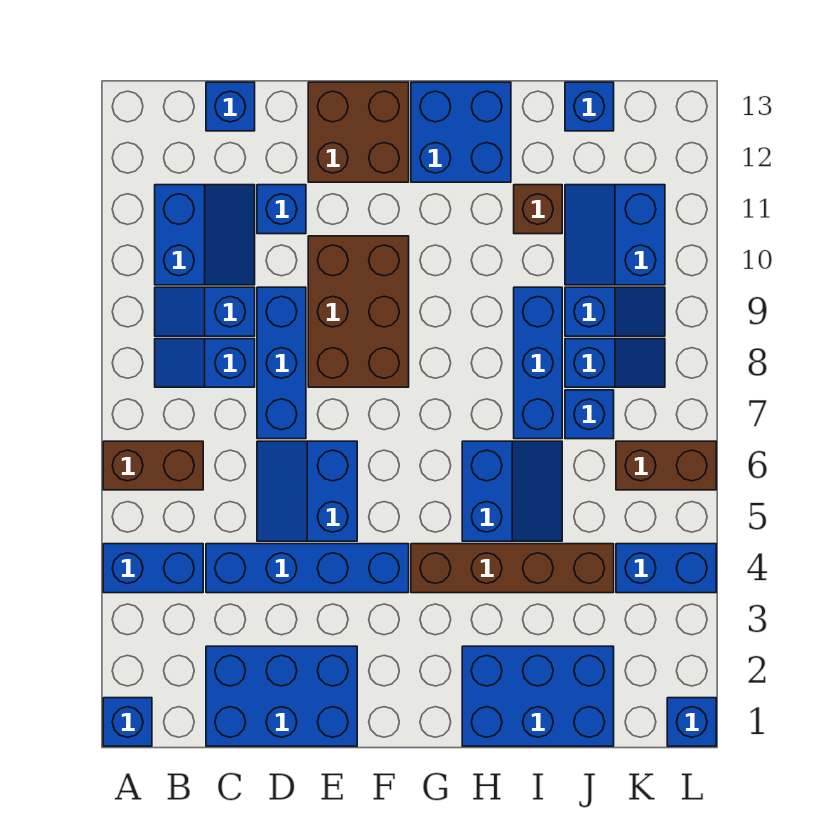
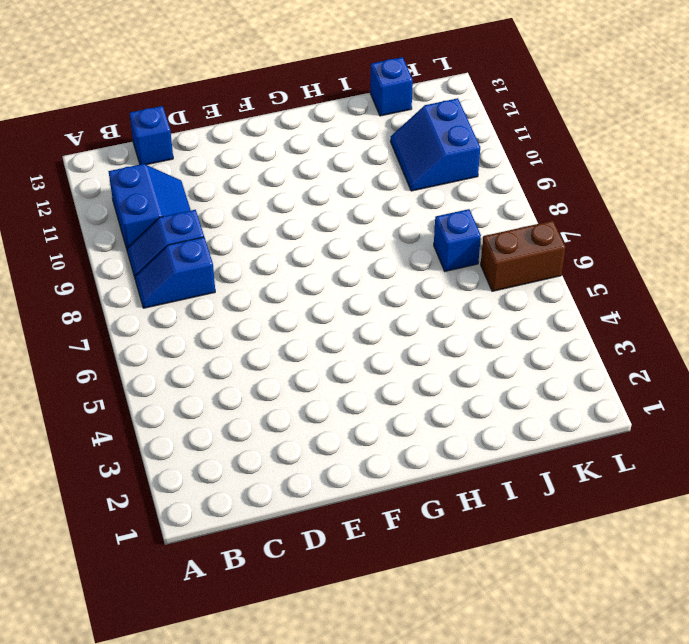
none -> blue brick A1 level 1
none -> blue brick A4:B4 level 1
none -> brown brick A6:B6 level 1

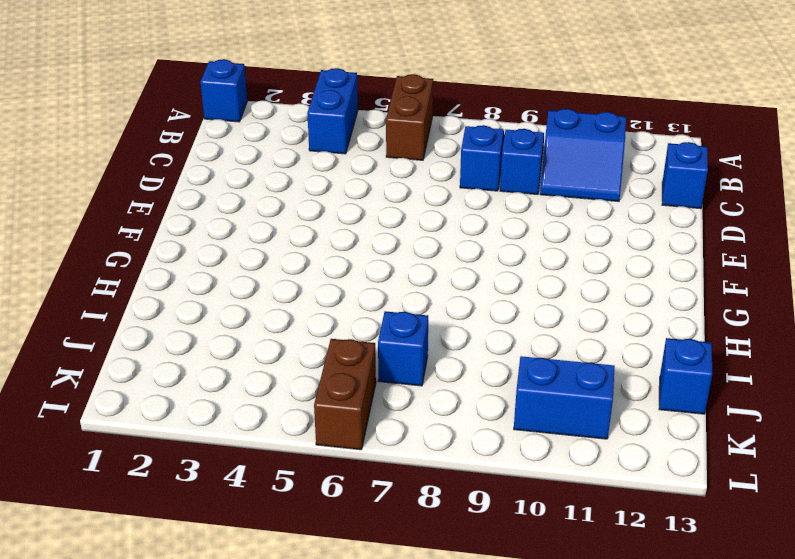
none -> blue brick C1:E2 level 1
none -> blue brick C4:F4 level 1
none -> blue slope D5:E6 level 1 top E

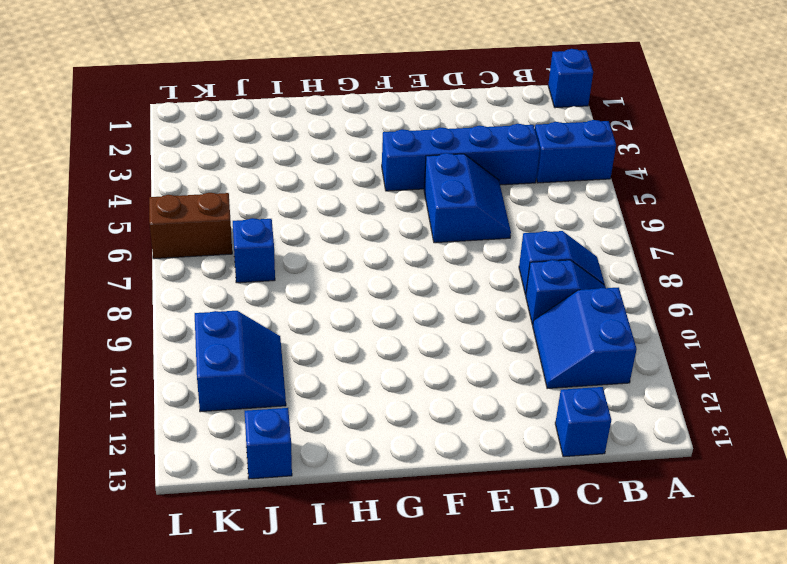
none -> brown brick A6:B6 level 1
none -> blue brick C1:E2 level 1
none -> blue brick D7:D9 level 1

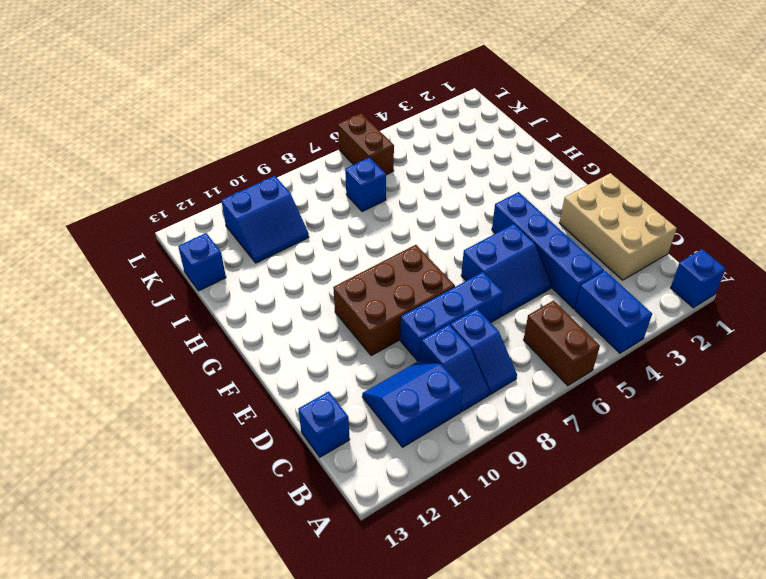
tan brick C1:E2 level 1 -> blue brick C1:E2 level 1
none -> blue brick D11 level 1
none -> brown brick E12:F13 level 1
none -> brown brick G4:J4 level 1

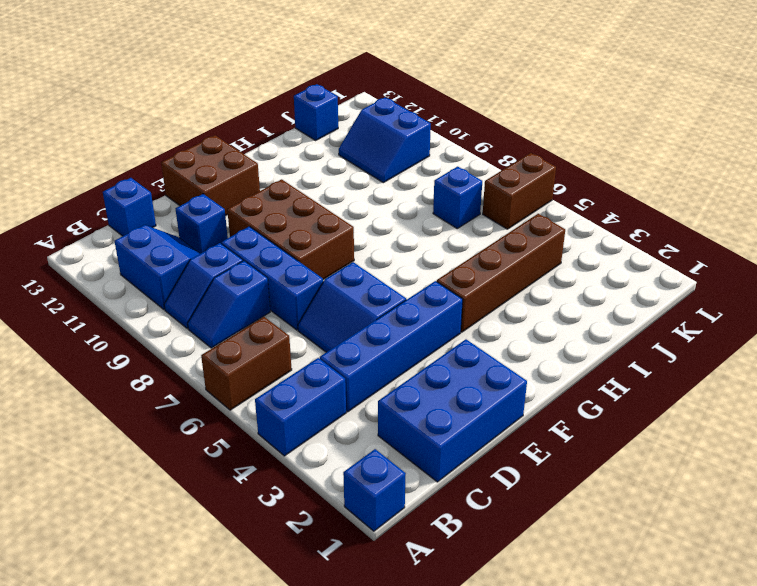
none -> blue brick G12:H13 level 1
none -> blue brick H1:J2 level 1
none -> blue slope H5:I6 level 1 top H

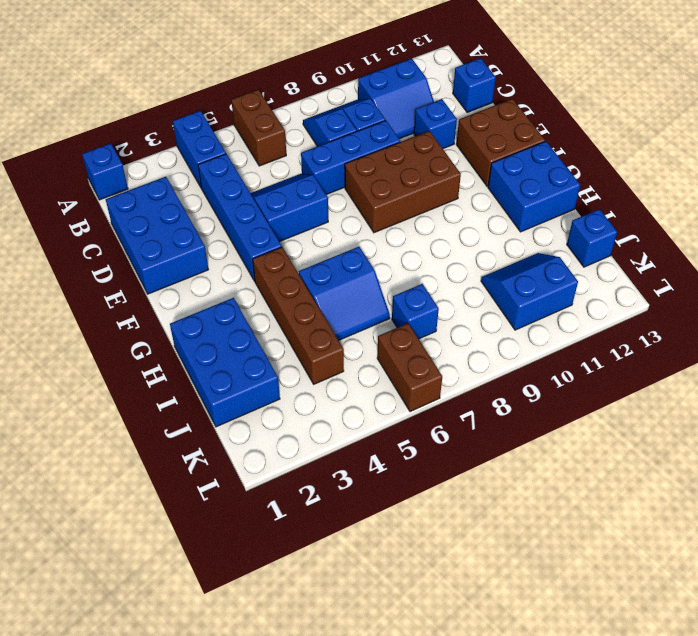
none -> blue brick I7:I9 level 1
none -> brown brick I11 level 1
none -> blue slope J8:K8 level 1 top J

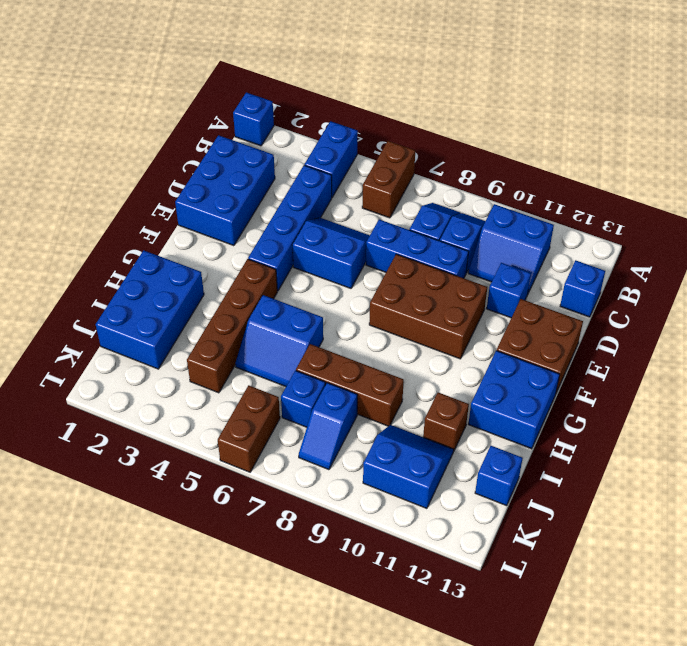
brown brick I7:I9 level 1 -> blue brick I7:I9 level 1
none -> blue slope J9:K9 level 1 top J
none -> blue brick K4:L4 level 1
none -> blue brick L1 level 1

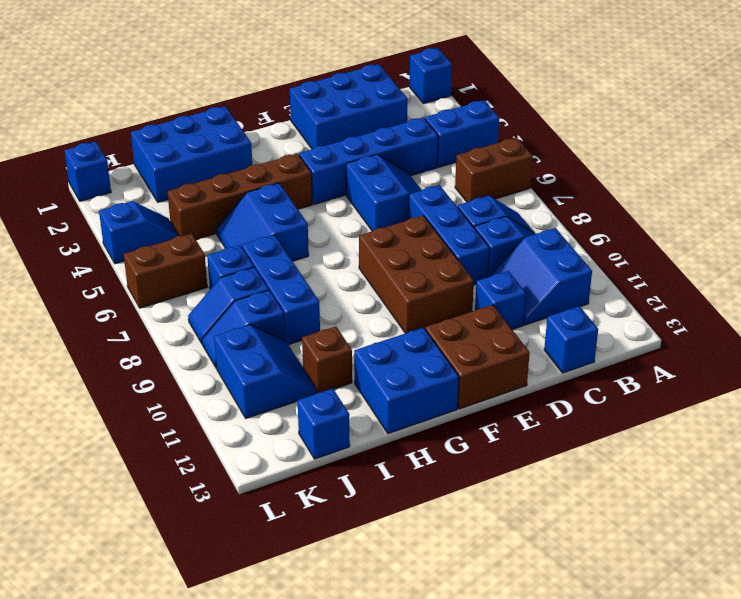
blue slope K4:L4 level 1 top L -> blue brick K4:L4 level 1

